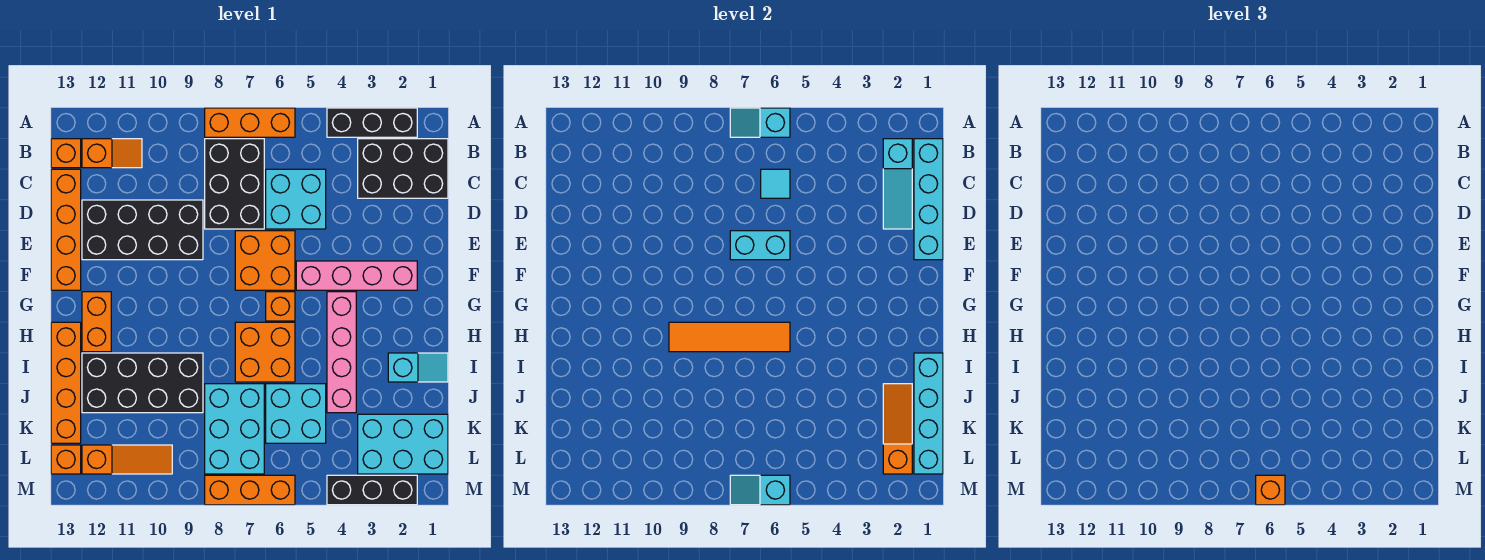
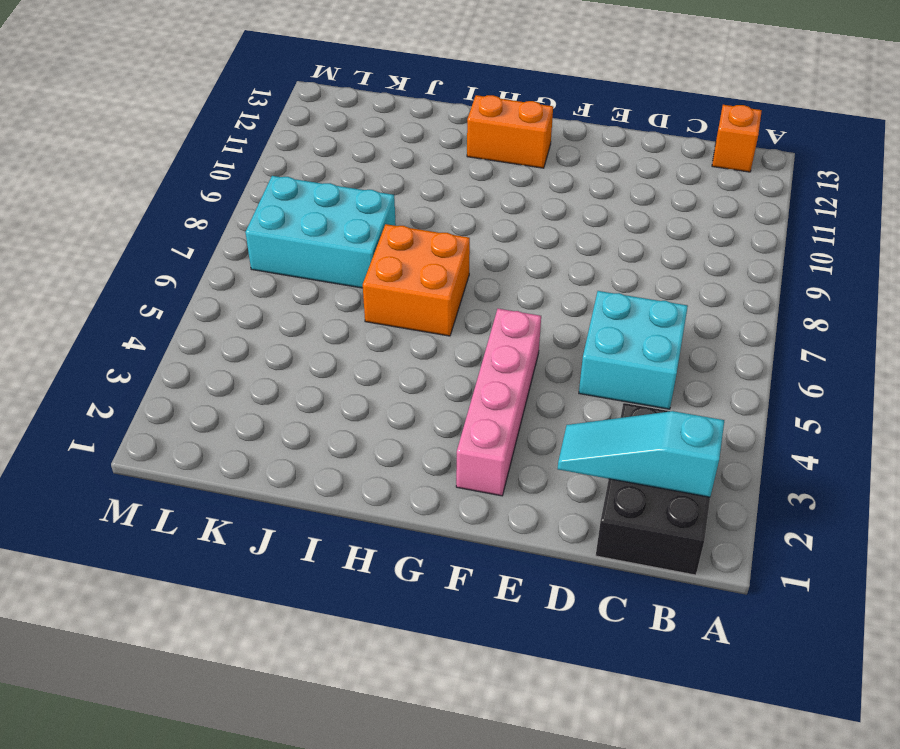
none -> black brick A2:A4 level 1
none -> orange brick A6:A8 level 1
none -> black brick B7:D8 level 1
none -> orange slope B11:B12 level 1 top 12

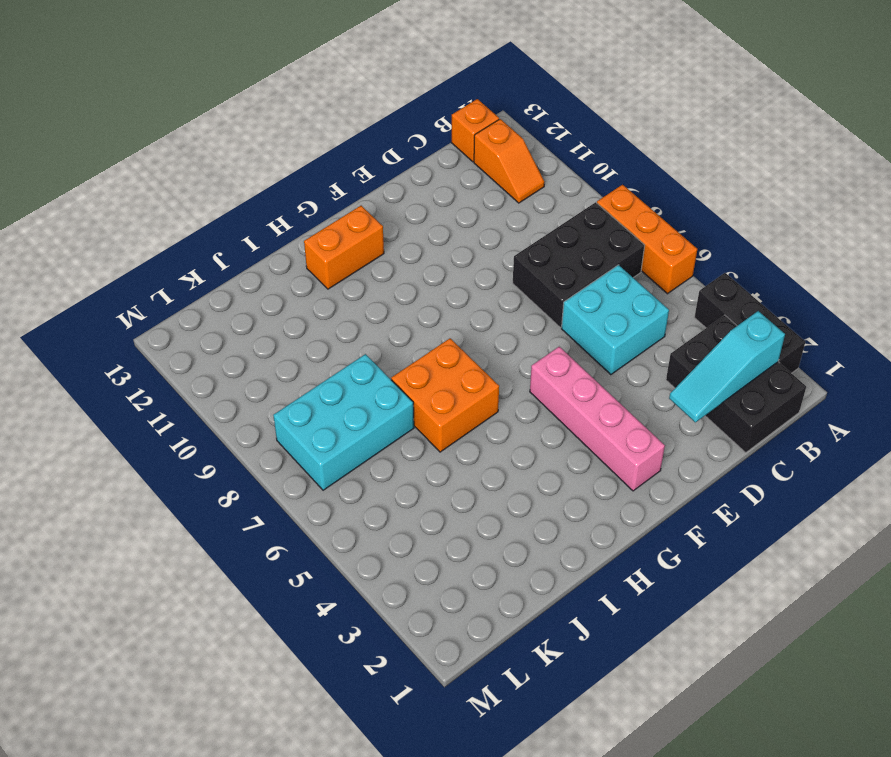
none -> orange brick C13:F13 level 1
none -> black brick D9:E12 level 1
none -> orange brick E6:F7 level 1
none -> pink brick G4:J4 level 1

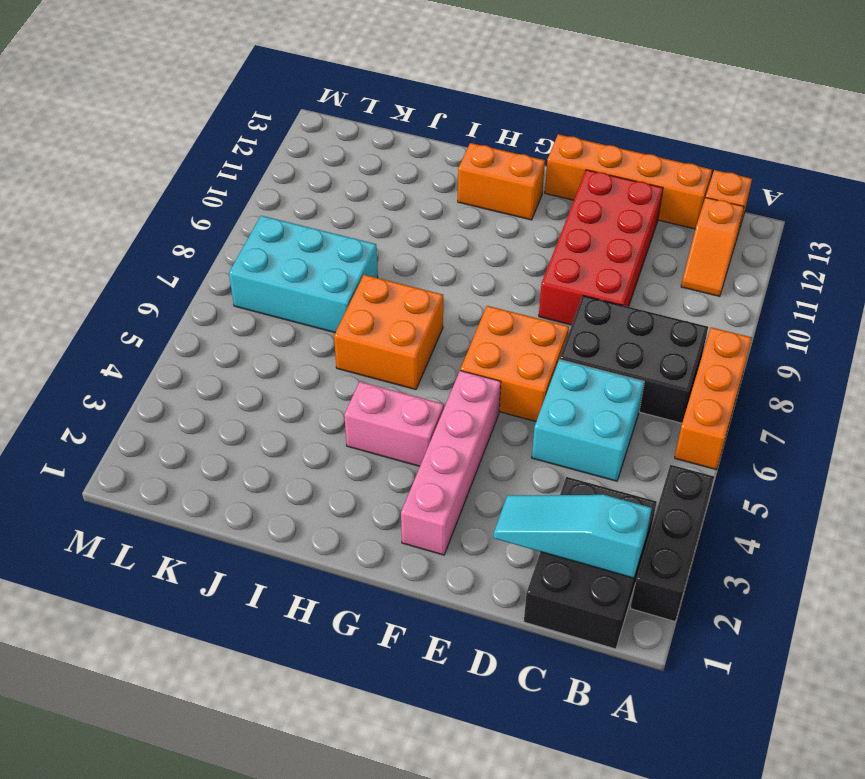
red brick D9:E12 level 1 -> black brick D9:E12 level 1
pink brick G4:H4 level 1 -> pink brick G4:J4 level 1
none -> orange brick G6 level 1
none -> orange brick H13:K13 level 1
none -> cyan slope I1:I2 level 1 top 2
none -> black brick I9:J12 level 1

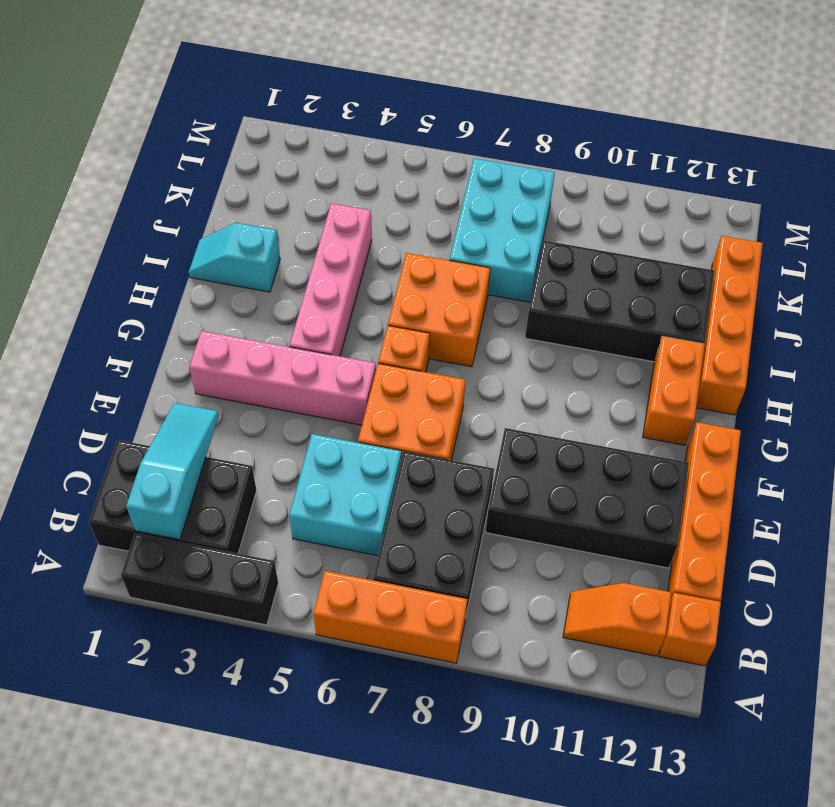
none -> cyan brick J5:K6 level 1
none -> cyan brick K1:L3 level 1
none -> orange slope L10:L12 level 1 top 12
none -> orange brick L13 level 1

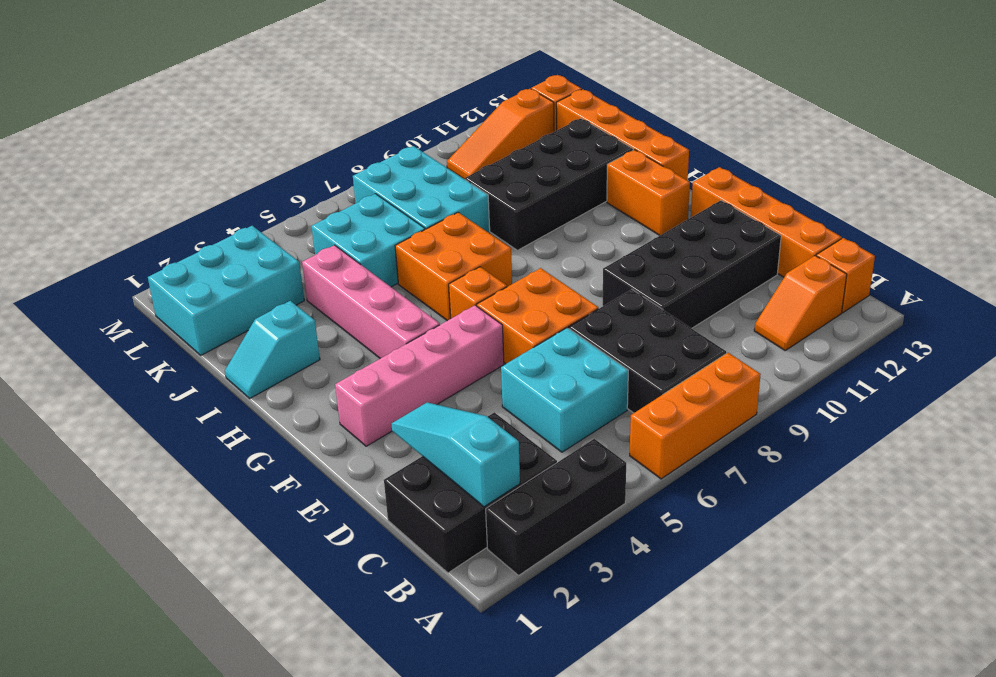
none -> black brick M2:M4 level 1
none -> orange brick M6:M8 level 1
none -> cyan slope A6:A7 level 2 top 6
none -> cyan brick B1:E1 level 2

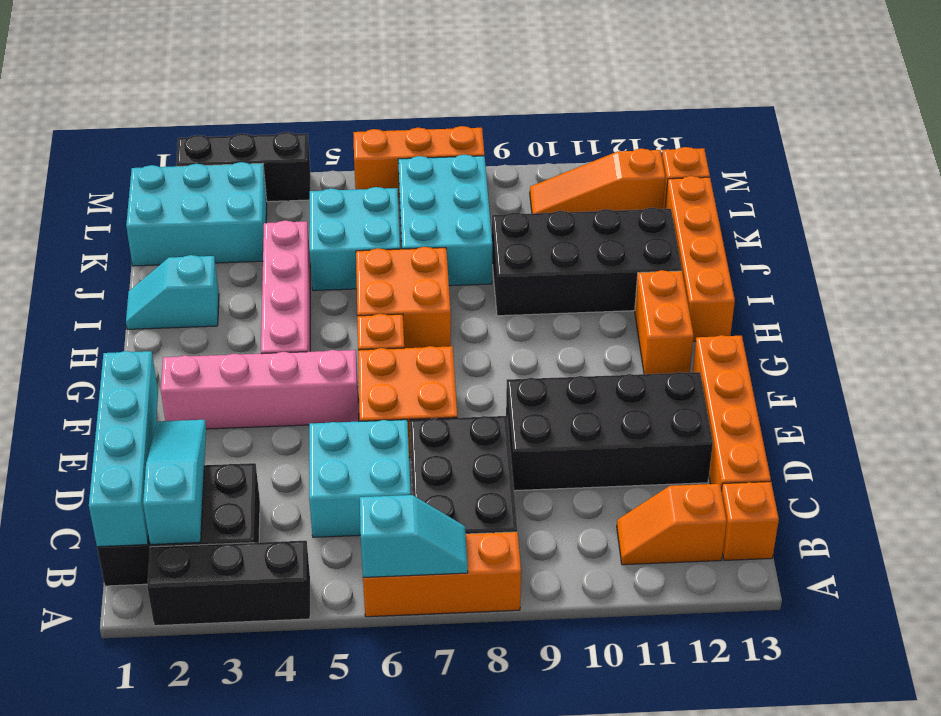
none -> cyan tile C6 level 2
none -> cyan brick E6:E7 level 2
none -> orange tile H6:H9 level 2
none -> cyan brick I1:L1 level 2

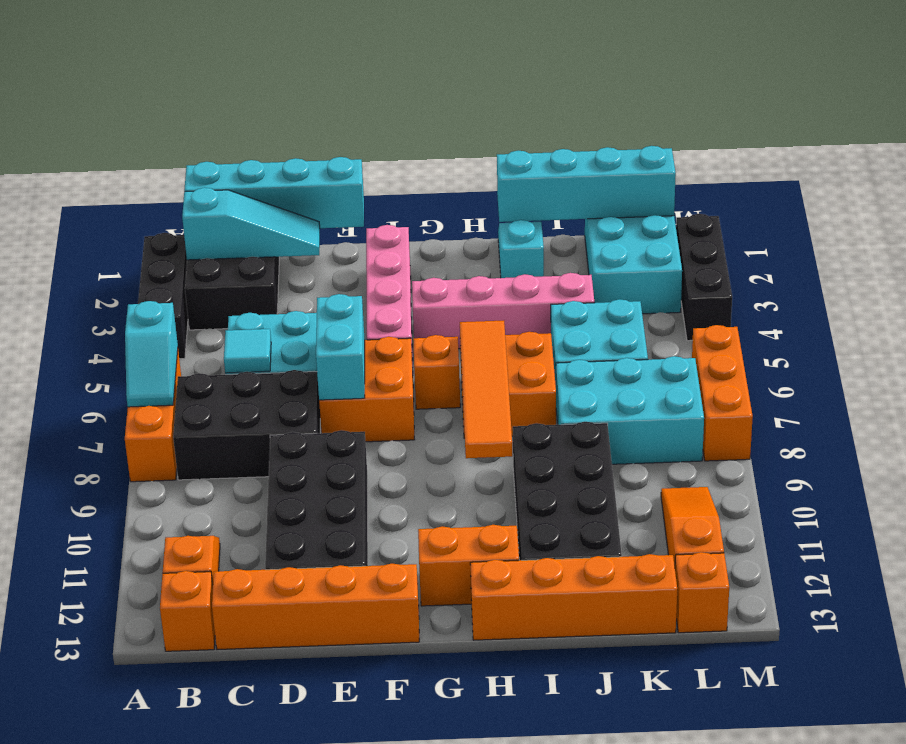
none -> orange slope J2:L2 level 2 top L
none -> cyan slope M6:M7 level 2 top 6
none -> orange brick M6 level 3

